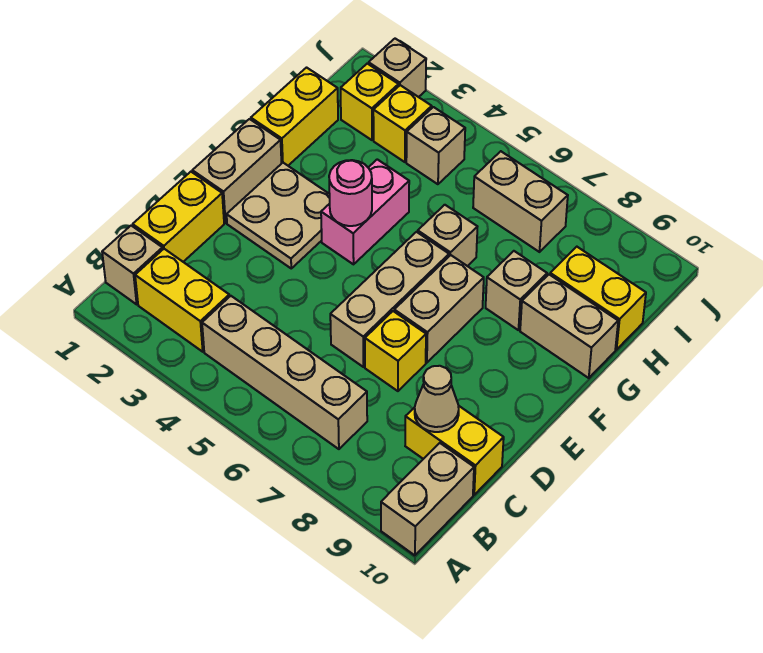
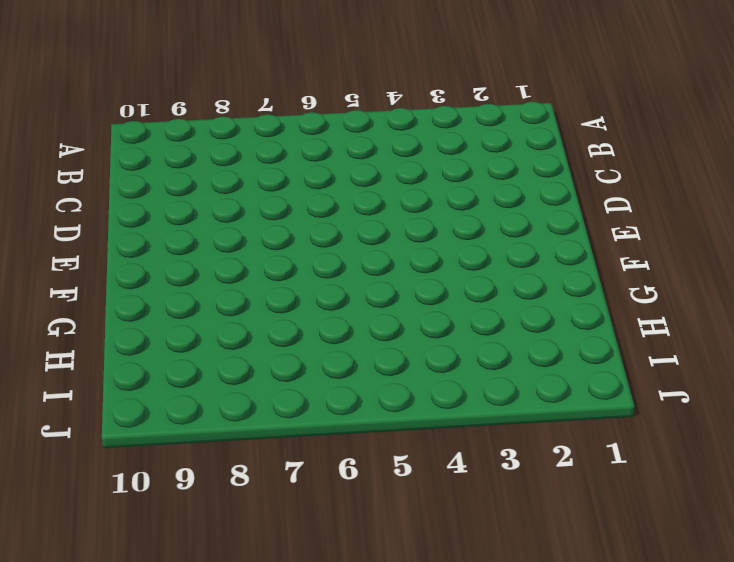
none -> tan brick A10:B10 level 1
none -> tan brick B1 level 1
none -> yellow brick B2:B3 level 1

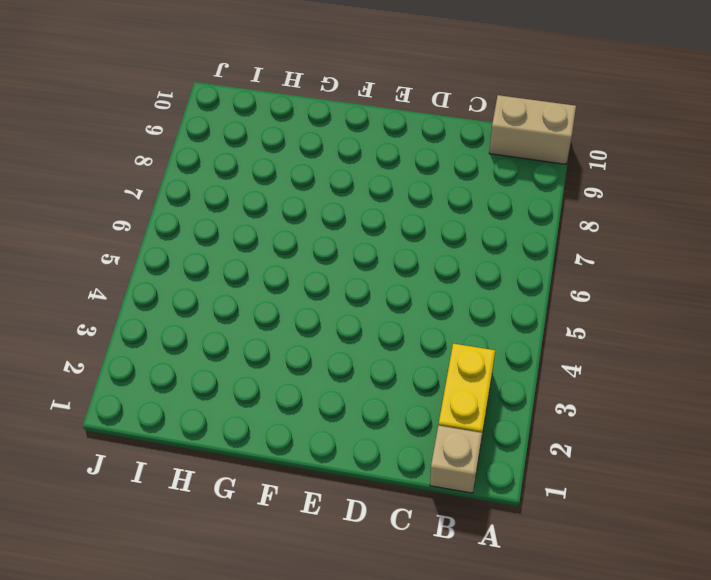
none -> tan brick B4:B7 level 1
none -> yellow brick C1:D1 level 1
none -> yellow brick C9:C10 level 1

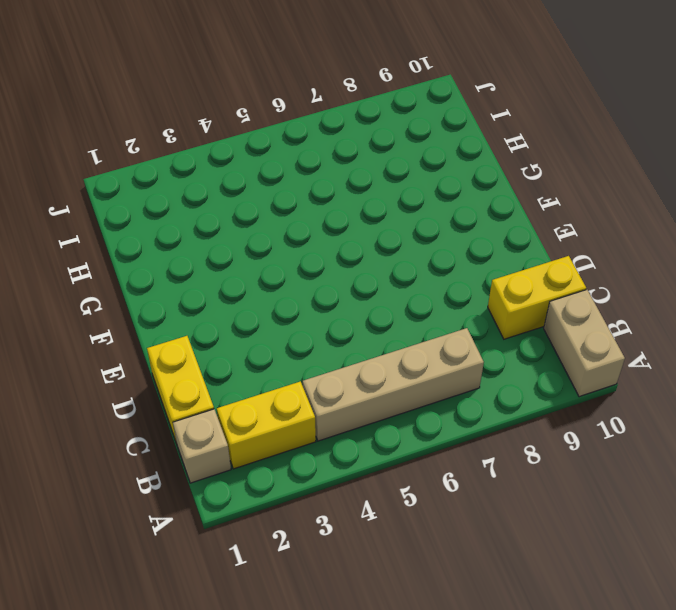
none -> tan brick D6:F6 level 1
none -> yellow brick D7 level 1
none -> tan brick E1:F1 level 1

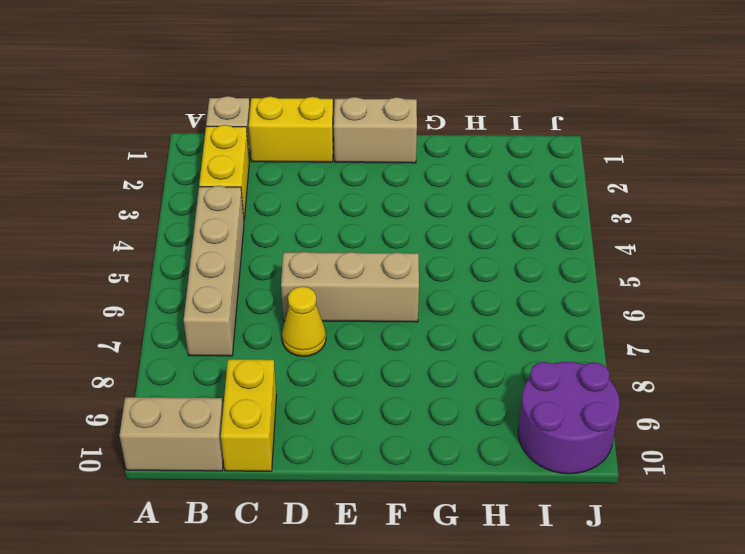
yellow cone D7 level 1 -> yellow brick D7 level 1
purple round brick I9:J10 level 1 -> none
none -> tan plate E2:F3 level 1
none -> tan brick E7:F7 level 1
none -> pink brick F4:G4 level 1

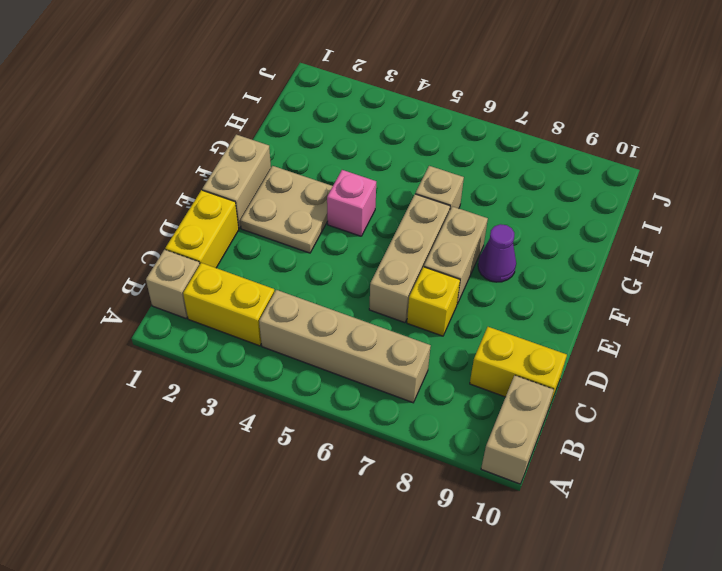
pink brick F4 level 1 -> pink brick F4:G4 level 1
purple cone F8 level 1 -> none
none -> yellow brick G1:H1 level 1
none -> tan brick G8 level 1
none -> tan brick G9:G10 level 1

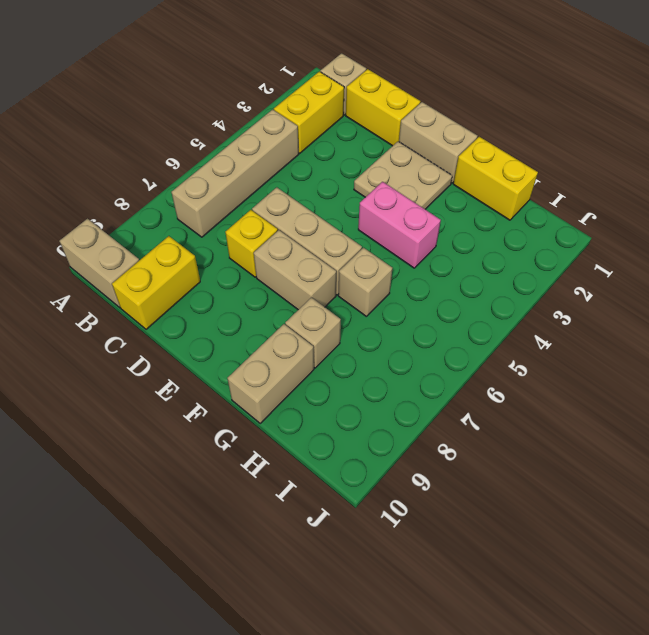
none -> yellow brick H9:H10 level 1
none -> yellow brick I2 level 1
none -> yellow brick I3 level 1

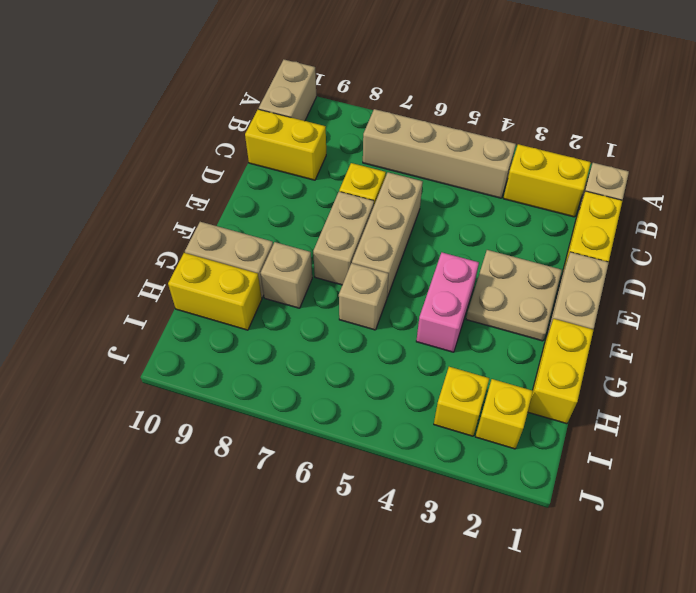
none -> tan brick I4 level 1
none -> tan brick I6:I7 level 1
none -> tan brick J2 level 1

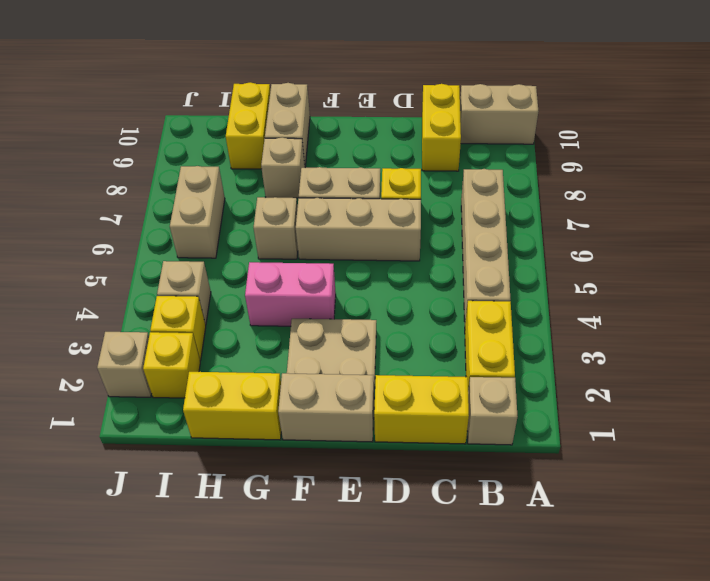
none -> tan cone C9 level 2
none -> pink round brick F4 level 2

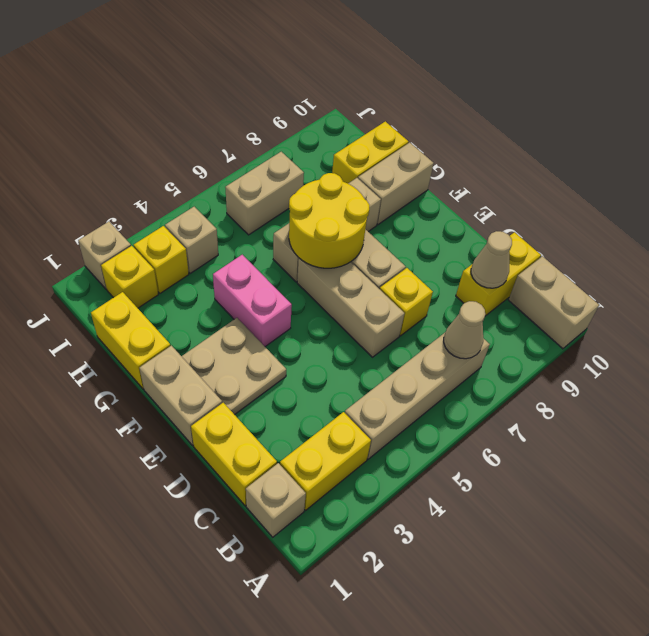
tan cone B7 level 2 -> none
yellow round brick F6:G7 level 2 -> none
none -> pink round brick F4 level 2

